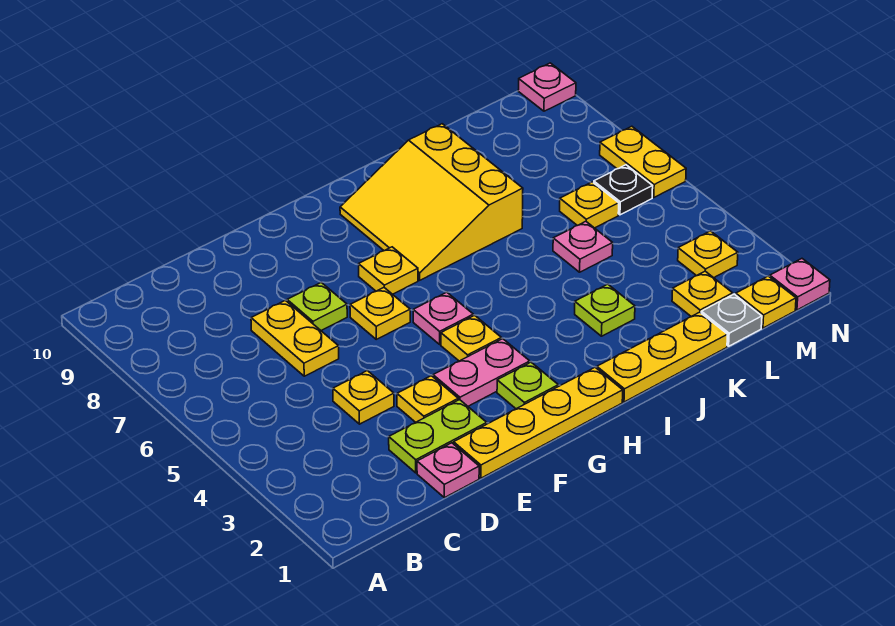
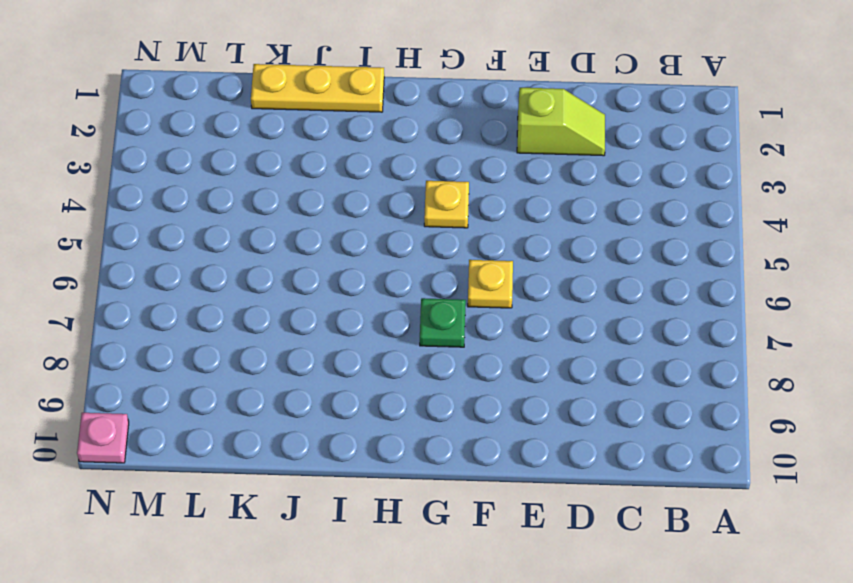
lime slope D2:E2 level 1 top E -> lime plate D2:E2 level 1
green plate G7 level 1 -> yellow plate G7 level 1
none -> pink plate D1 level 1
none -> yellow plate D4 level 1
none -> yellow plate D6:D7 level 1

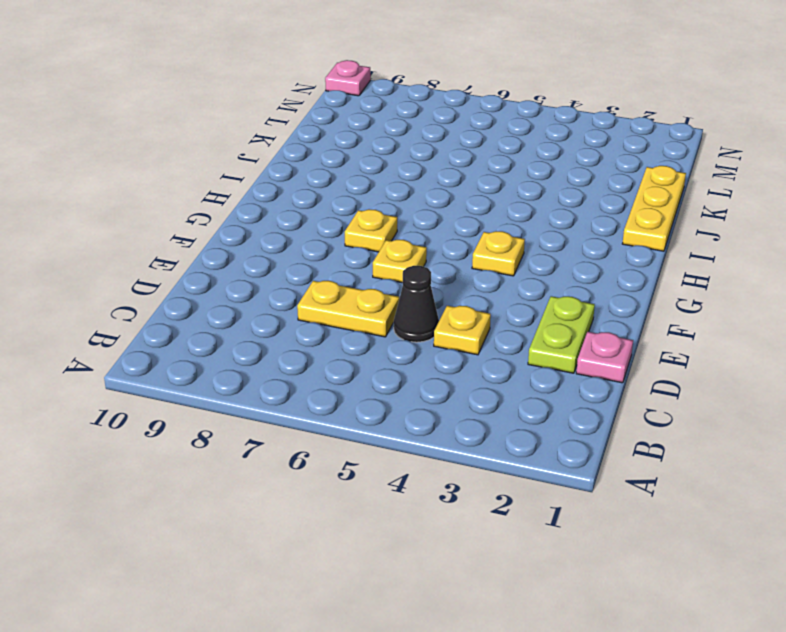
black cone D5 level 1 -> none
none -> yellow plate E1:H1 level 1
none -> yellow plate E3 level 1
none -> lime plate E7 level 1

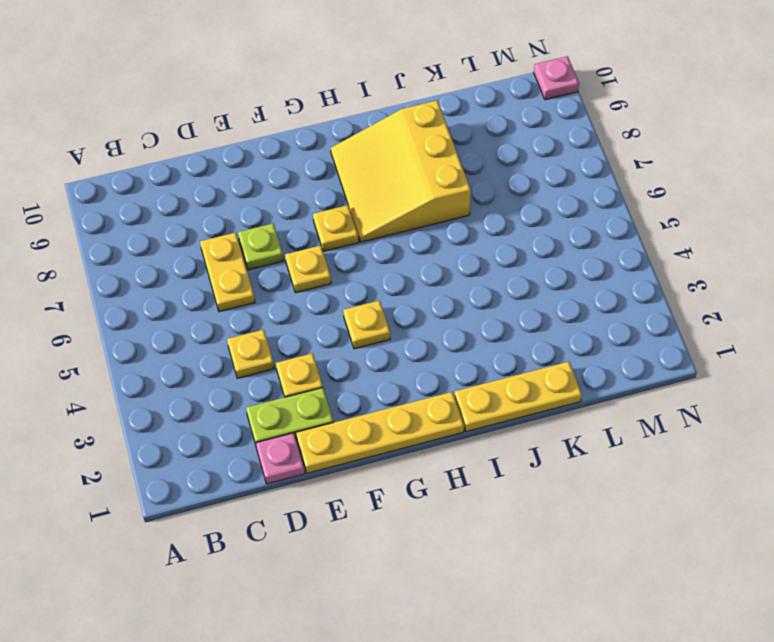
none -> pink plate F3:G3 level 1
none -> lime plate G2 level 1
none -> pink plate G5 level 1

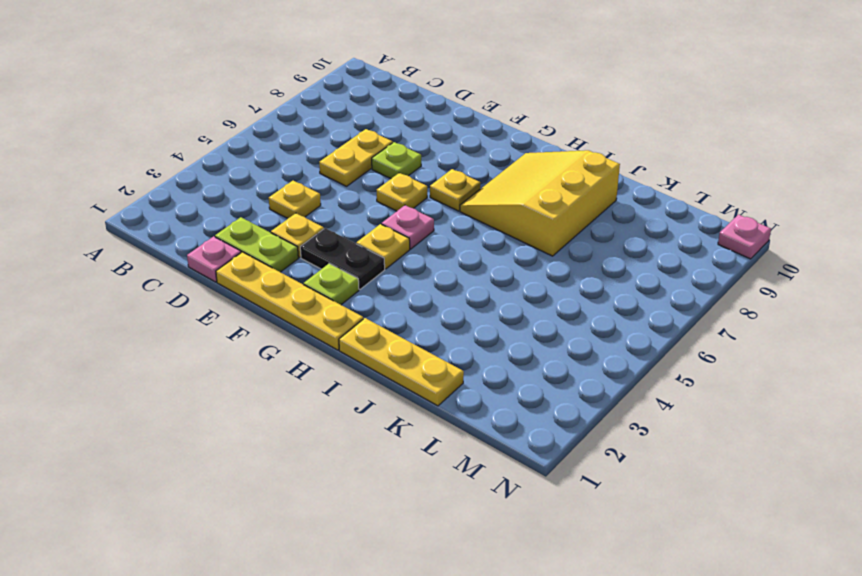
black plate F3:G3 level 1 -> pink plate F3:G3 level 1
none -> lime plate J3 level 1
none -> pink plate K5 level 1
none -> grey plate L1 level 1

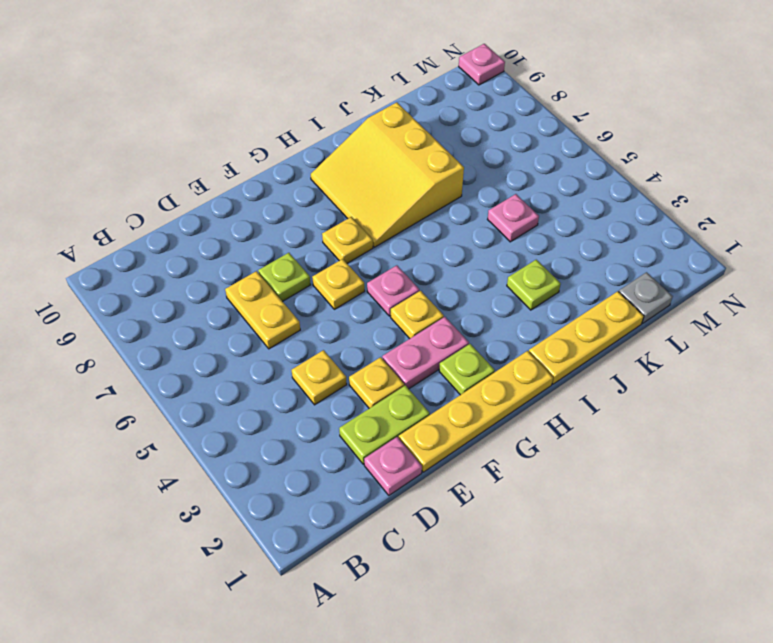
none -> yellow plate L2 level 1
none -> yellow plate L6 level 1
none -> yellow plate M1 level 1

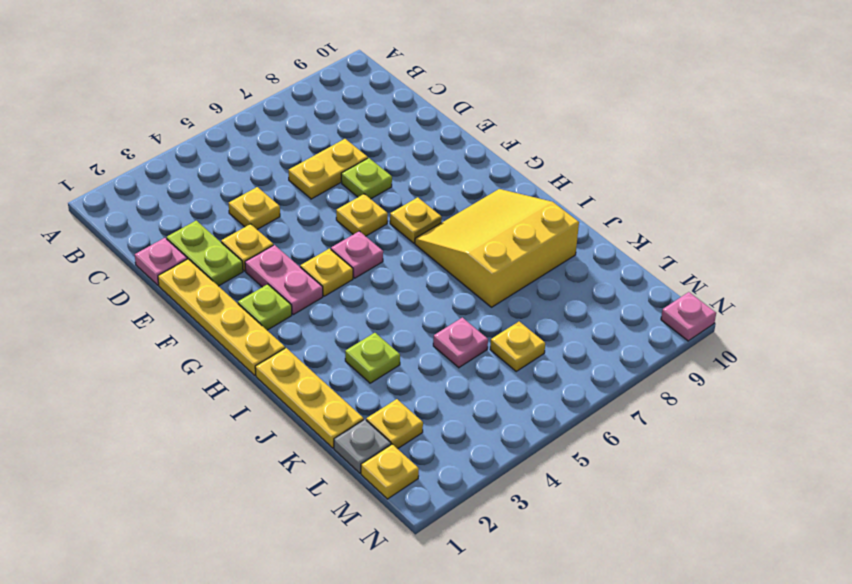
none -> yellow plate M3 level 1
none -> black plate M6 level 1
none -> pink plate N1 level 1

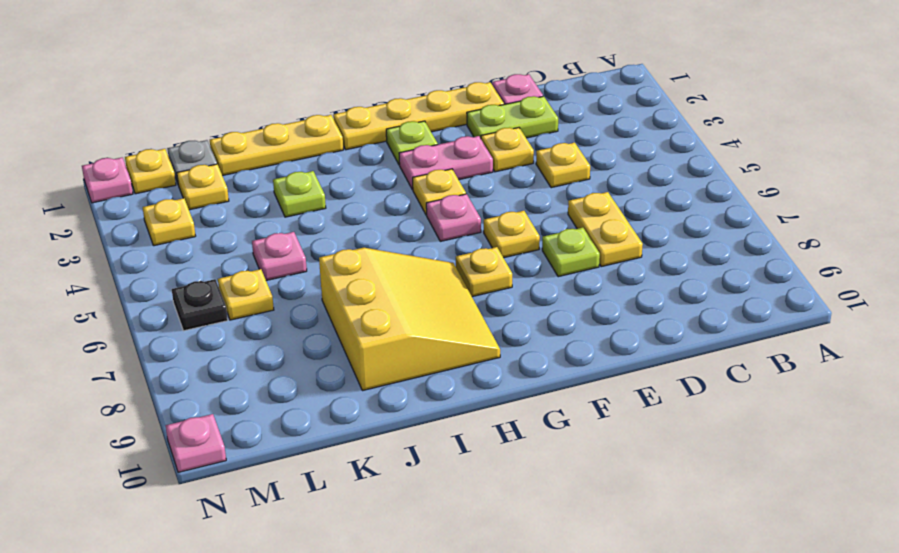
none -> yellow plate N6:N7 level 1

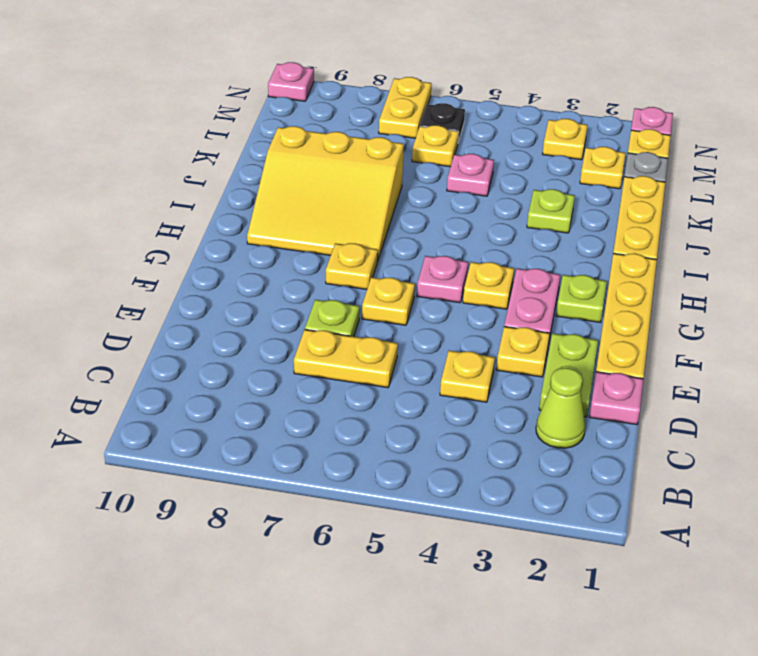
lime cone C2 level 1 -> none
yellow plate M7:N7 level 1 -> yellow plate N6:N7 level 1

